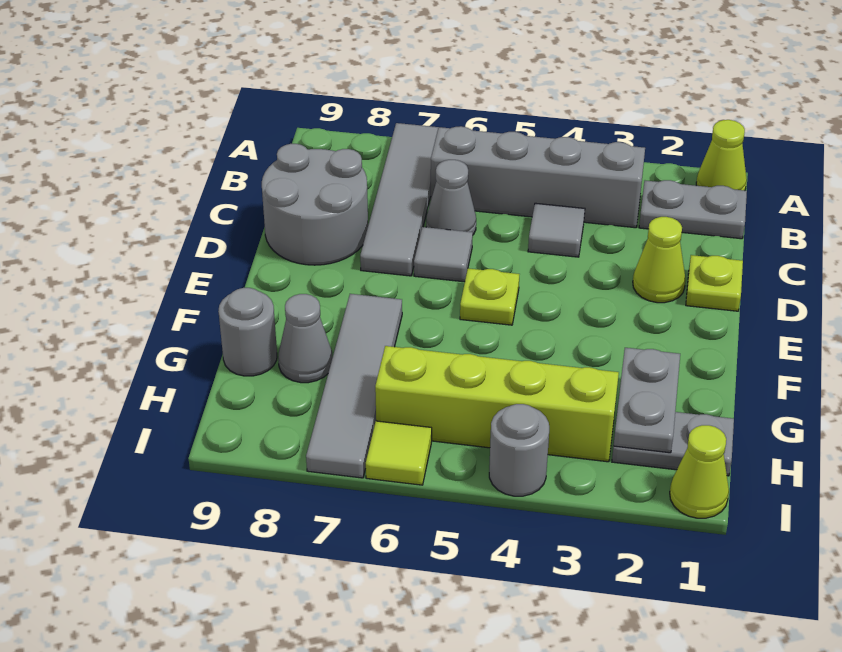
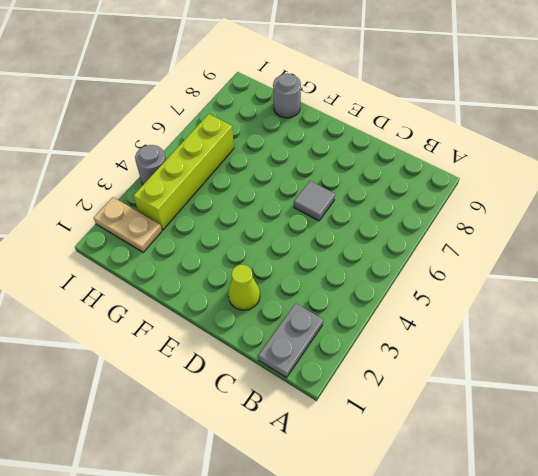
tan plate H2:I2 level 1 -> grey plate H1:H2 level 1
none -> lime cone A1 level 1
none -> grey tile A7:D7 level 1
none -> grey brick B3:B6 level 1

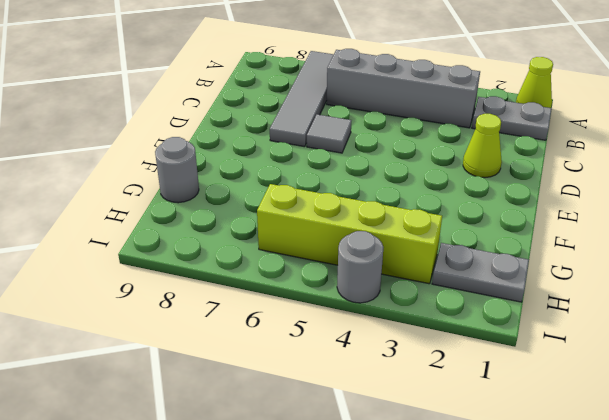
none -> grey tile C4 level 1
none -> grey cone C6 level 1
none -> grey round brick C8:D9 level 1

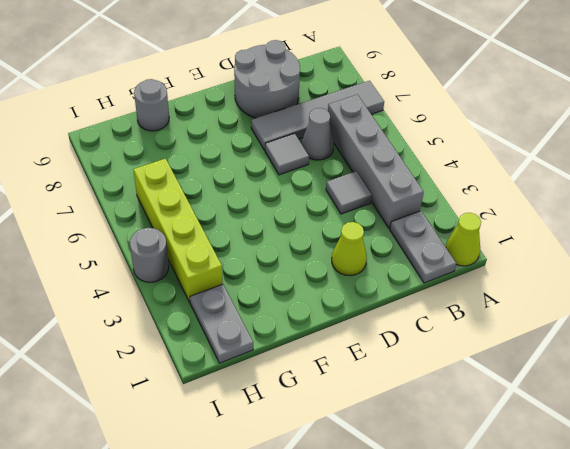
none -> lime plate D1 level 1
none -> lime plate E5 level 1
none -> grey tile F7:I7 level 1

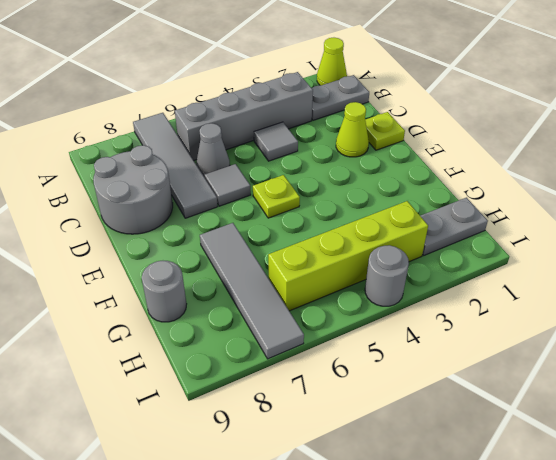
none -> grey cone G8 level 1
none -> lime cone I1 level 1
none -> lime tile I6 level 1

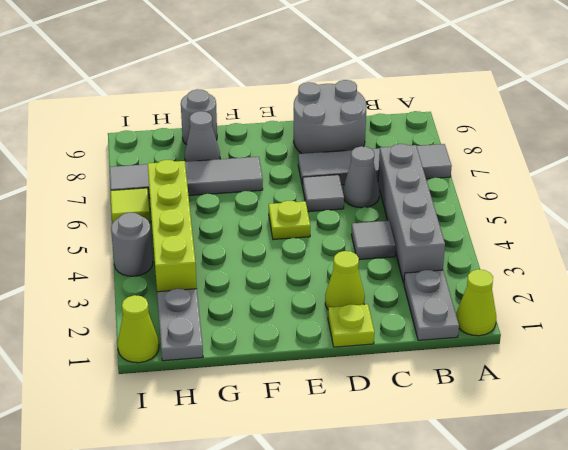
none -> grey plate G2:H2 level 2

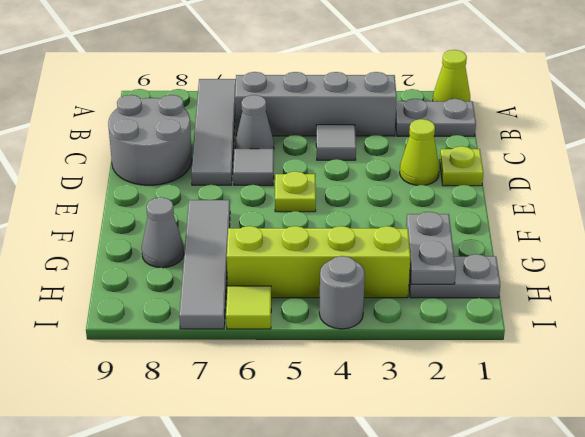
none -> grey round brick G9 level 1
none -> lime cone I1 level 1

